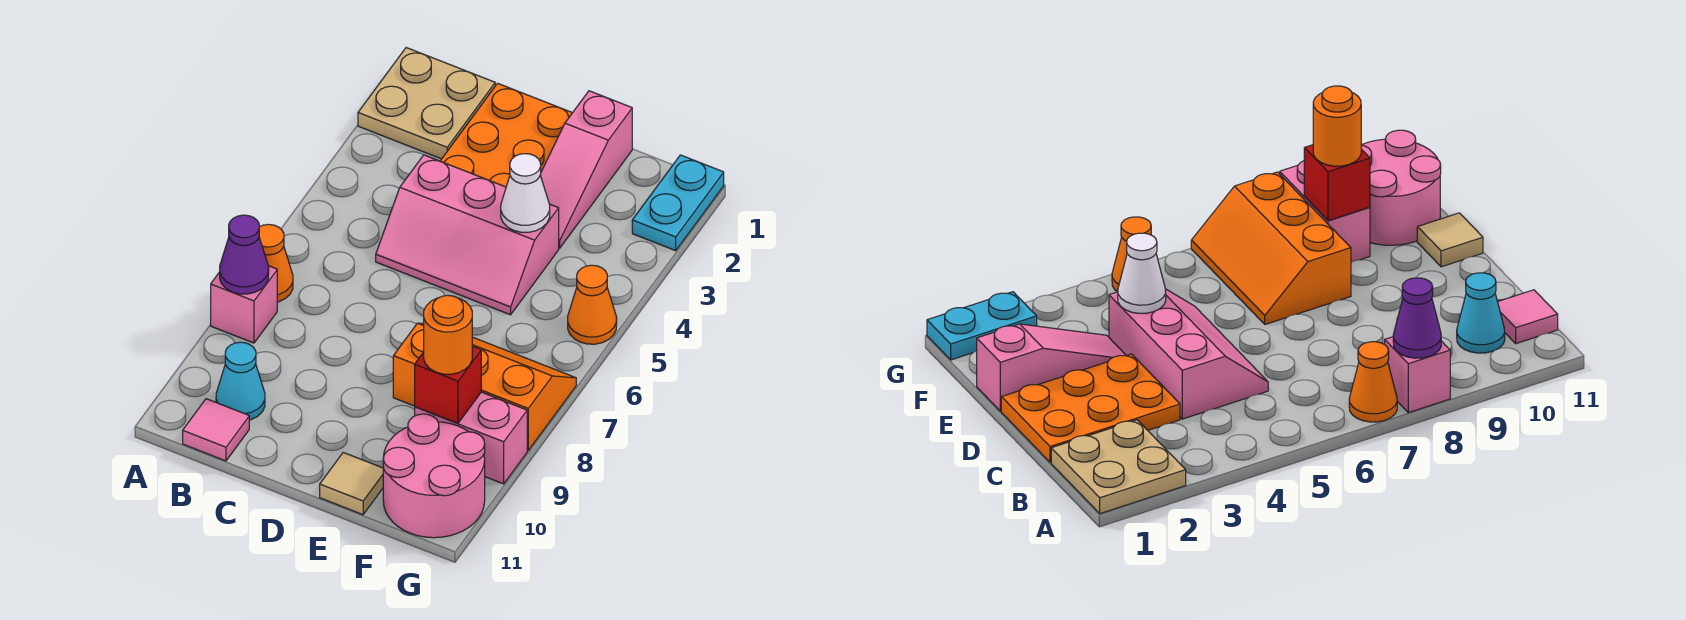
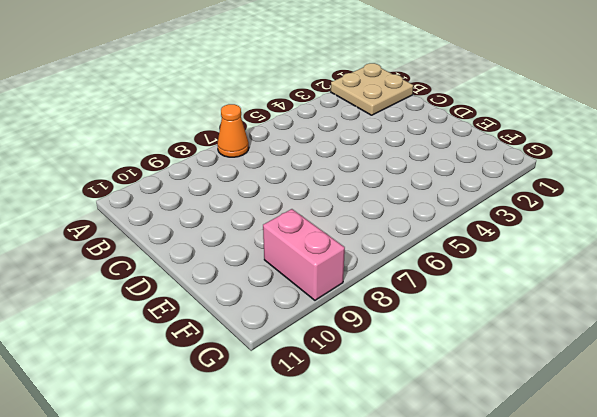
none -> pink brick A8 level 1
none -> cyan cone B10 level 1
none -> pink tile B11 level 1

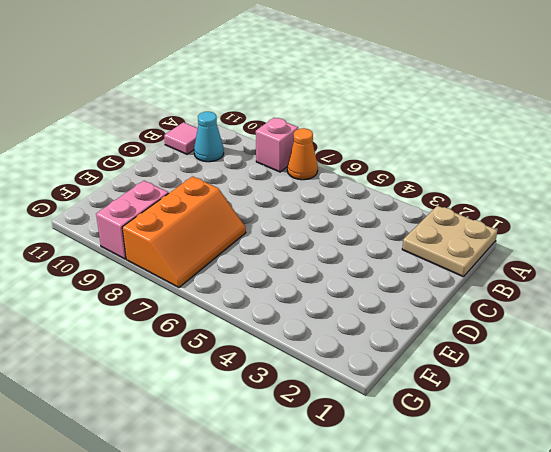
none -> orange plate C1:D3 level 1
none -> pink slope C4:E5 level 1 top 4
none -> pink slope E1:E3 level 1 top 1

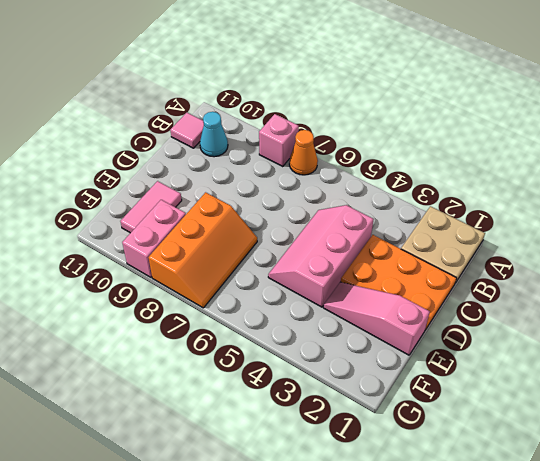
pink tile E10:F10 level 1 -> pink round brick F10:G11 level 1
none -> tan tile E11 level 1
none -> cyan plate G1:G2 level 1
none -> orange cone G5 level 1

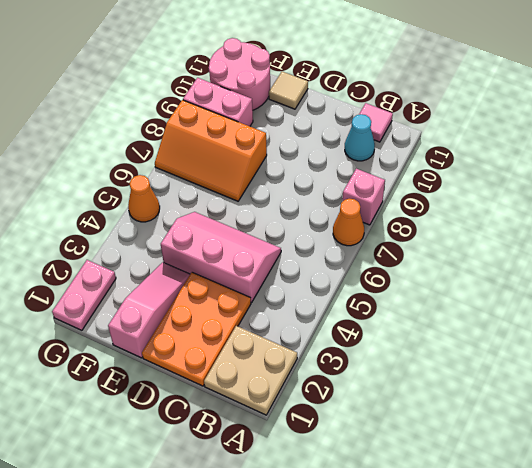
pink plate G1:G2 level 1 -> cyan plate G1:G2 level 1
none -> purple cone A8 level 2
none -> white cone E4 level 2
none -> red brick F9 level 2

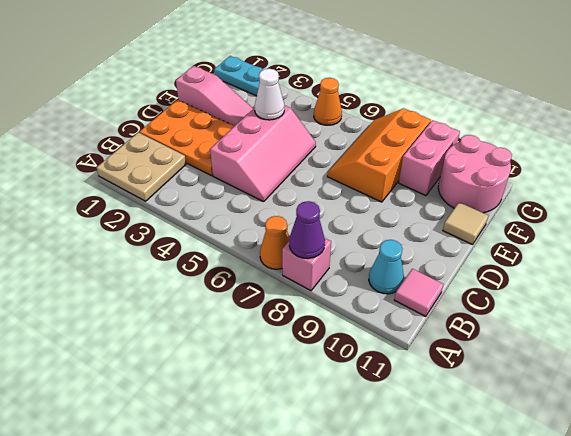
none -> red brick F9 level 2
none -> orange round brick F9 level 3

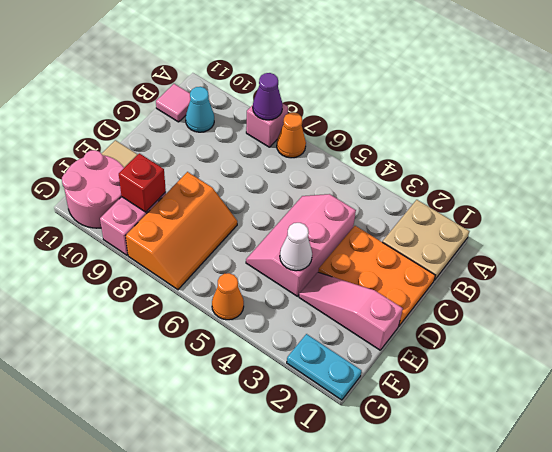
none -> orange round brick F9 level 3

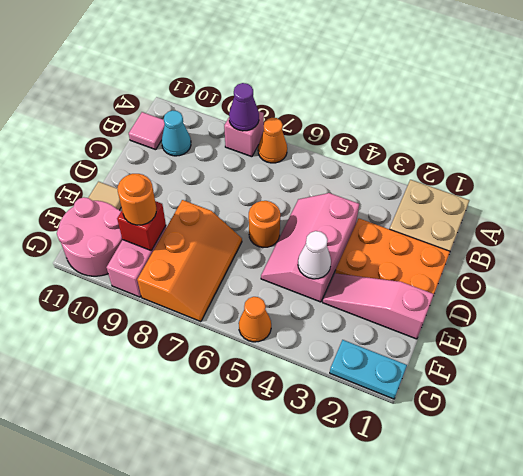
orange round brick D6 level 1 -> none

